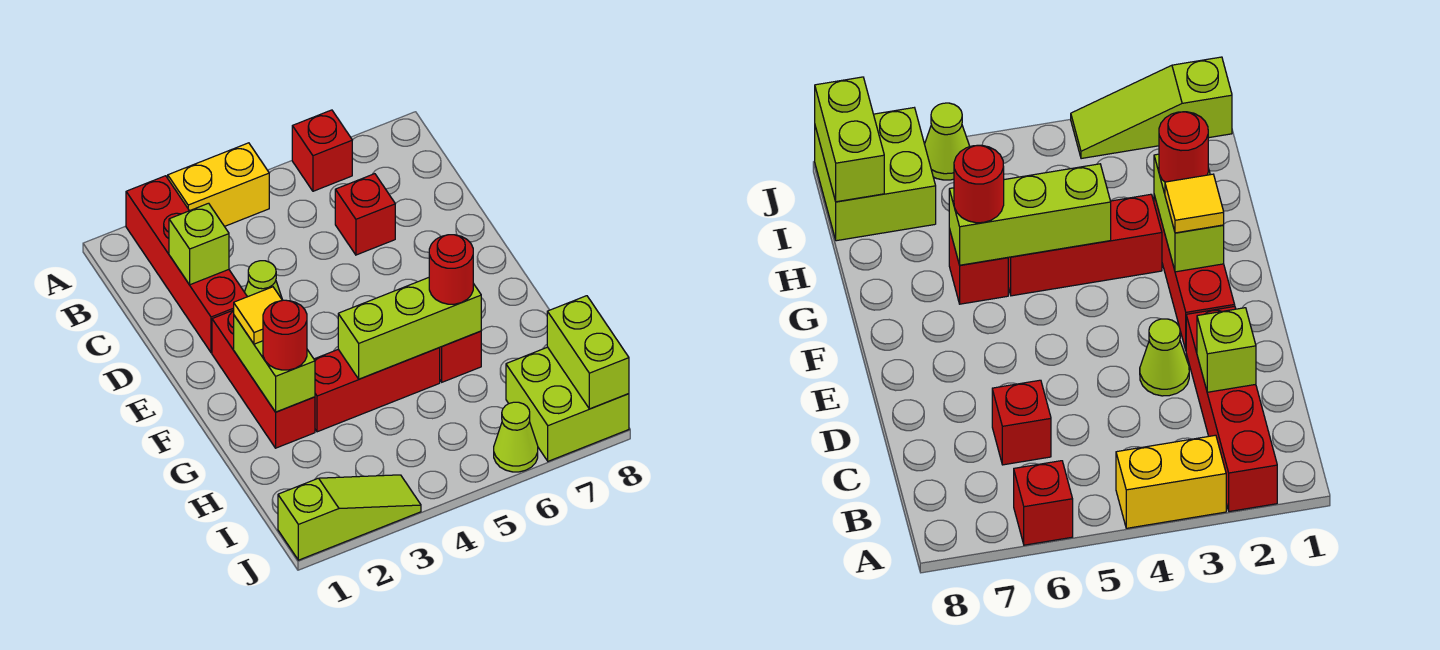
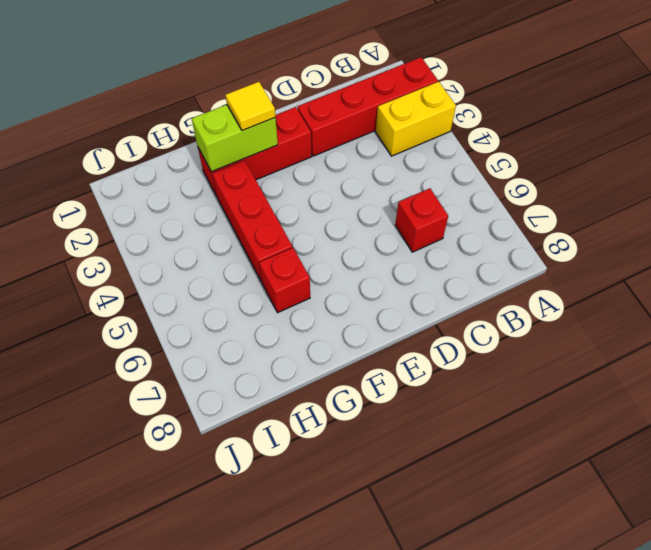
yellow brick A3:B3 level 1 -> yellow brick A3:A4 level 1
none -> red brick A6 level 1
none -> lime cone D3 level 1
none -> lime brick I7:J8 level 1

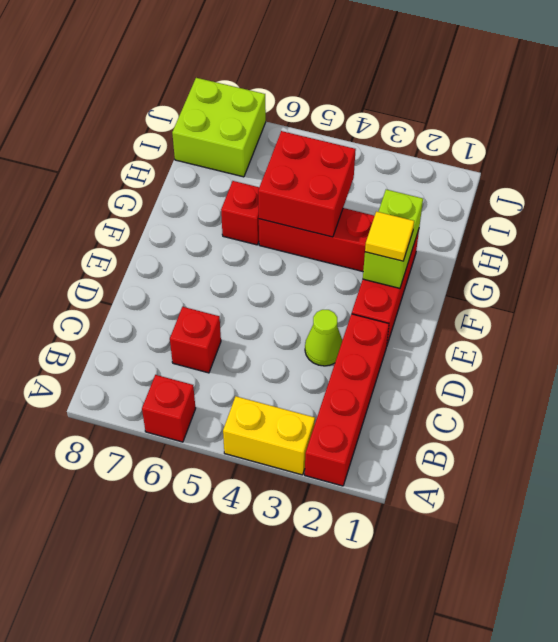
red brick G4:H5 level 2 -> lime brick G4:G6 level 2
none -> lime slope J1:J3 level 1 top 1
none -> lime cone J6 level 1
none -> lime brick C2 level 2

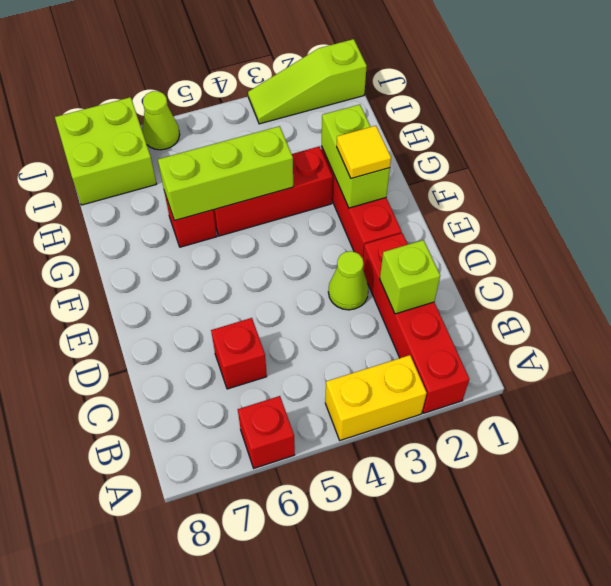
none -> lime brick I8:J8 level 2
none -> red round brick G2 level 3
none -> red round brick G6 level 3

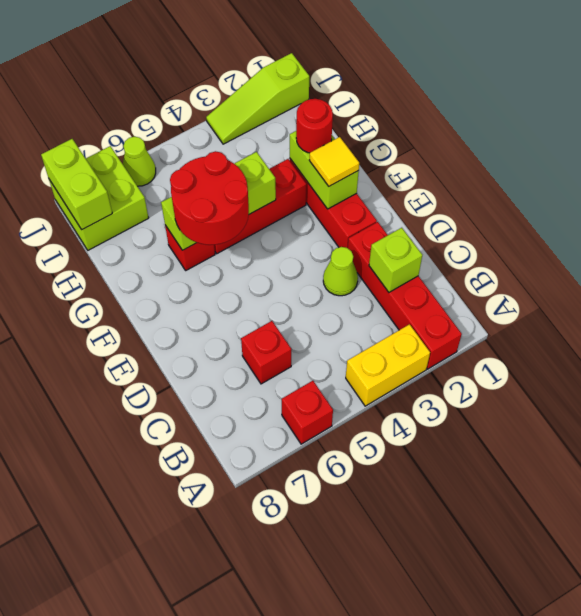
red round brick F5:G6 level 3 -> red round brick G6 level 3

